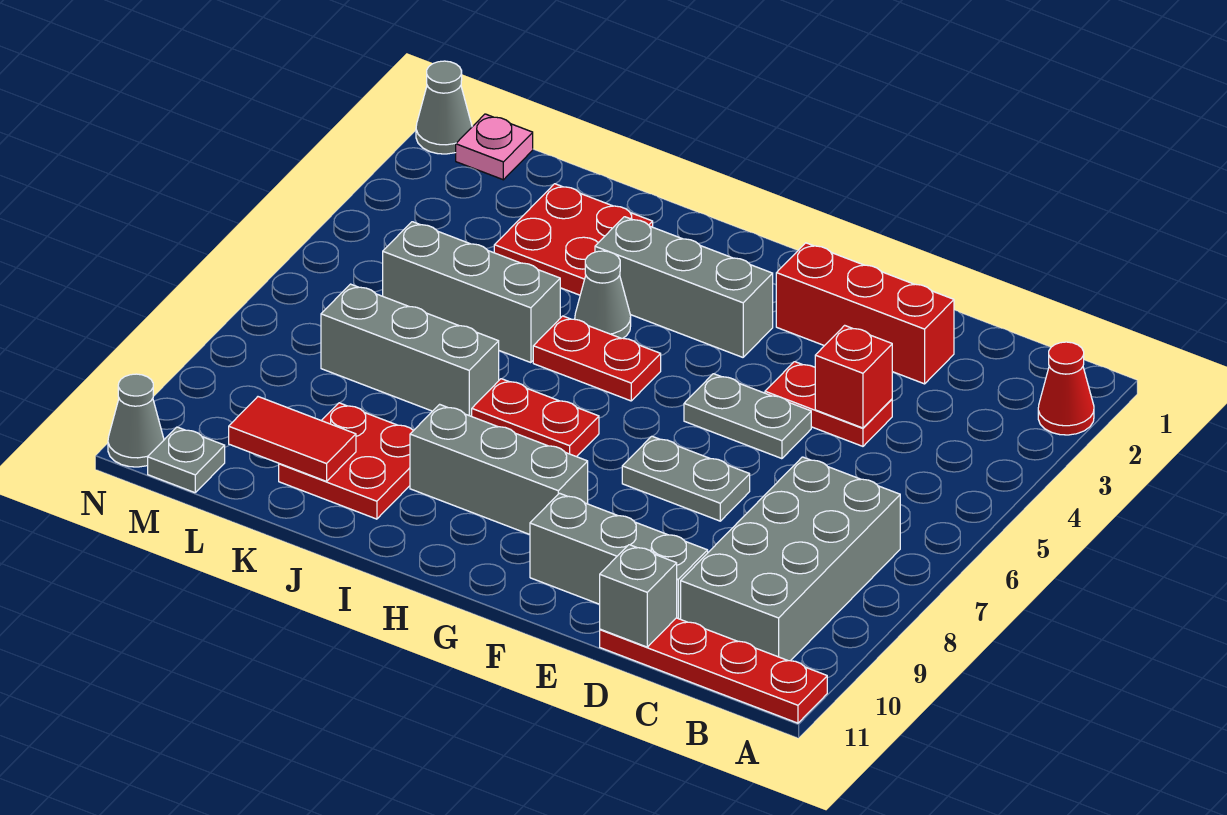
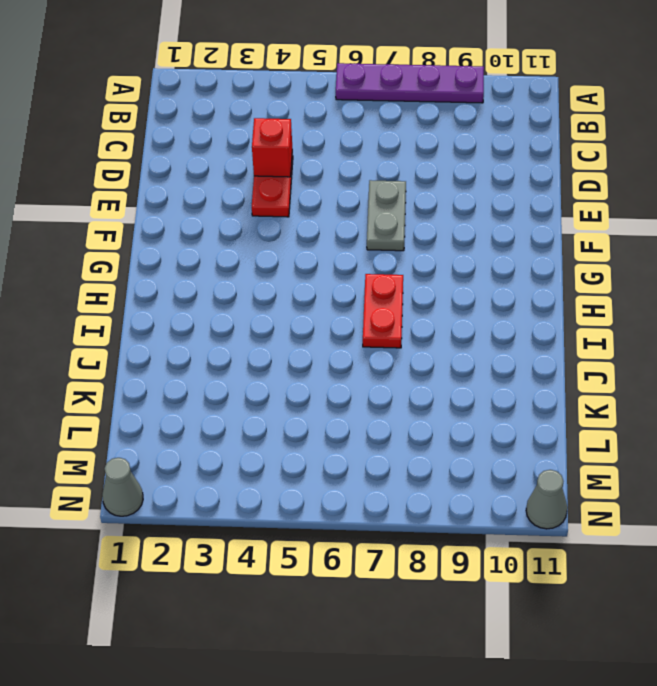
purple plate A6:A9 level 1 -> none
none -> red cone A2 level 1
none -> red plate A11:D11 level 1
none -> grey brick B7:C10 level 1

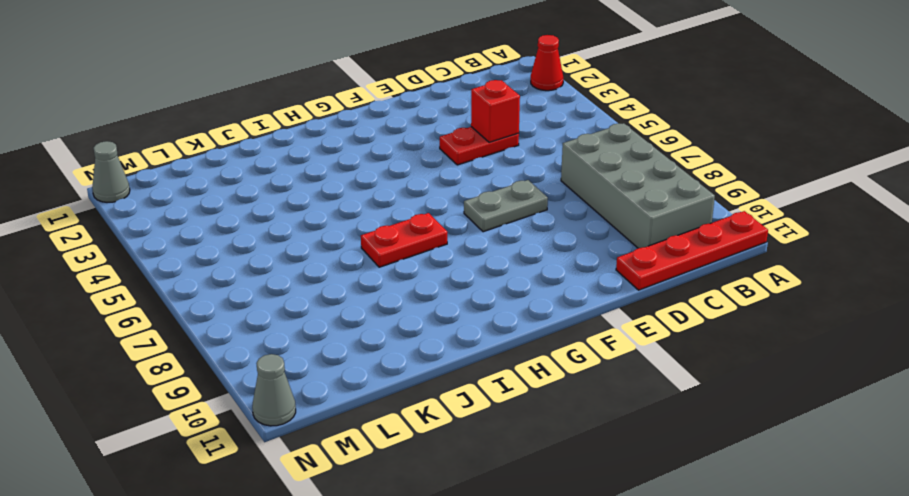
none -> red brick D2:F2 level 1
none -> grey brick D10:F10 level 1
none -> grey plate E5:F5 level 1

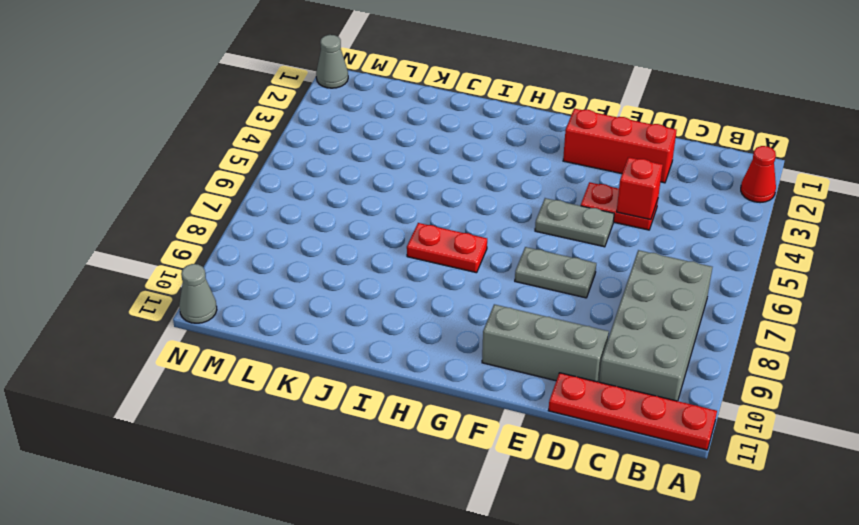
none -> grey brick G3:I3 level 1
none -> grey brick G9:I9 level 1
none -> red plate H5:I5 level 1

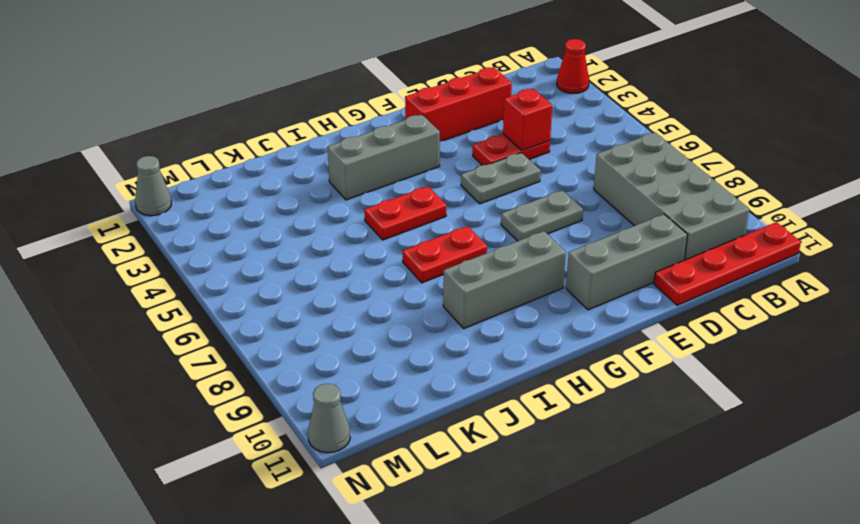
none -> grey cone I4 level 1
none -> red plate J2:K3 level 1
none -> grey brick J5:L5 level 1

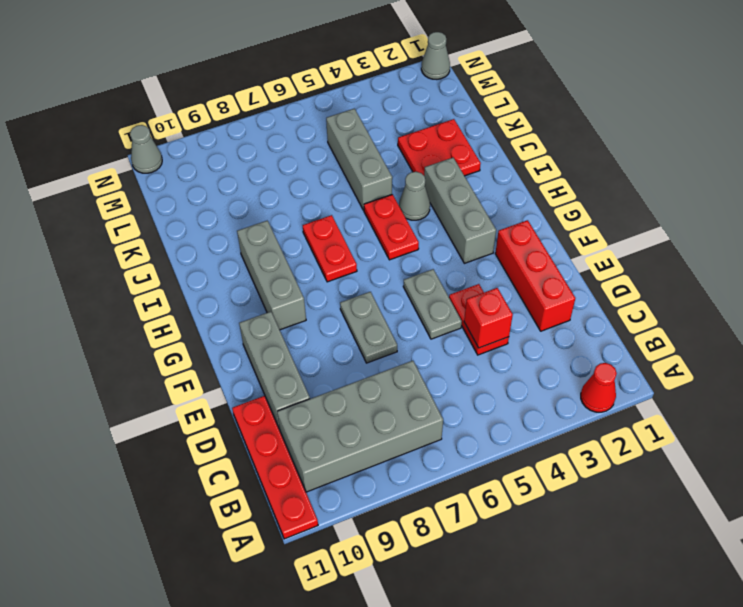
none -> grey brick J7:L7 level 1
none -> red plate J9:K10 level 1
none -> pink plate M1 level 1

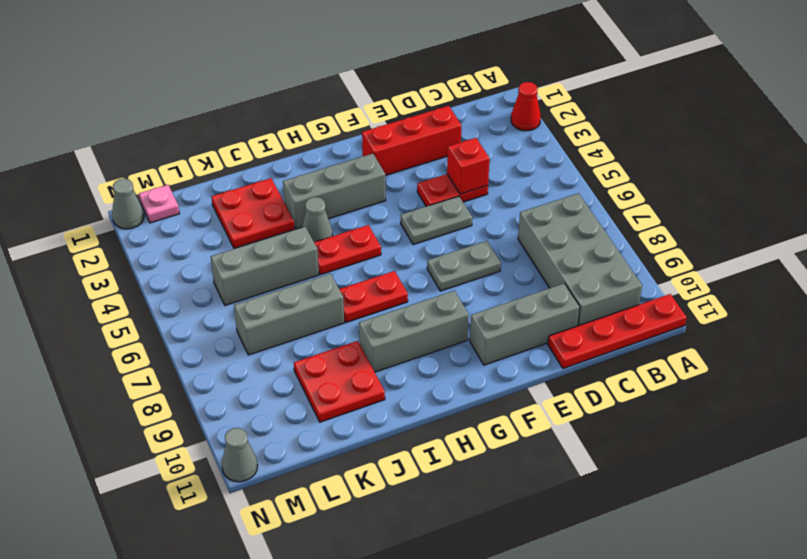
none -> grey plate M11 level 1
none -> grey brick D11 level 2
none -> red tile K10:L10 level 2

